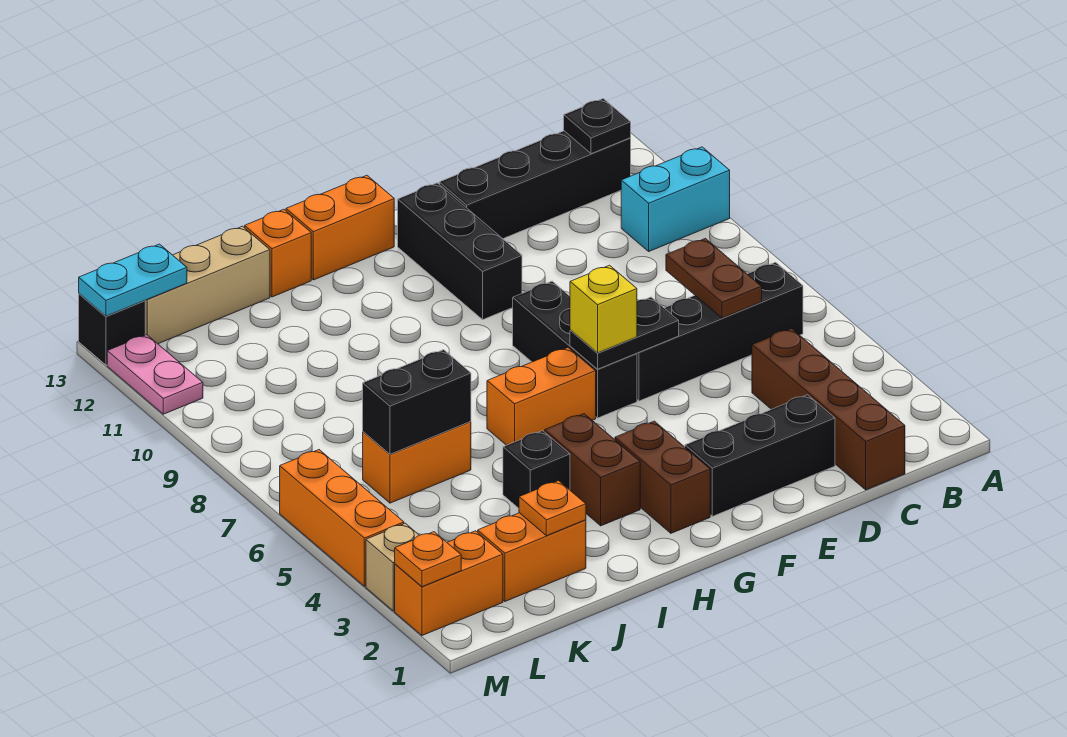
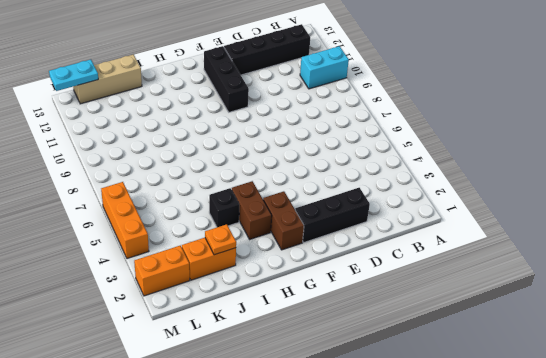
none -> black brick B6:E6 level 1
none -> brown brick C1:C4 level 1
none -> black brick F6:F8 level 1

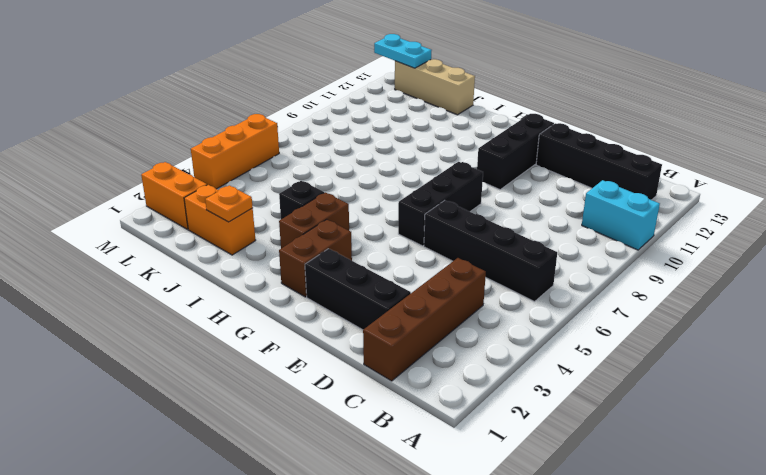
none -> orange brick G6:H6 level 1
none -> orange brick G13:H13 level 1
none -> orange brick I13 level 1

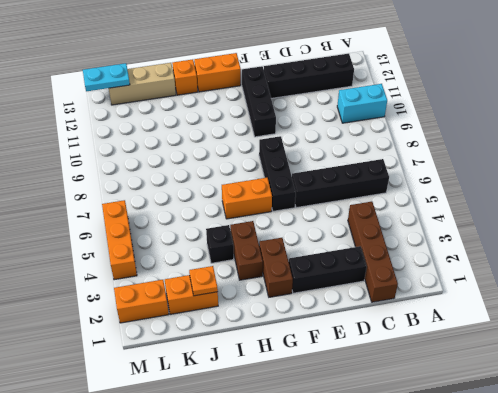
none -> orange brick J6:K6 level 1
none -> tan brick M3 level 1
none -> pink plate M11:M12 level 1

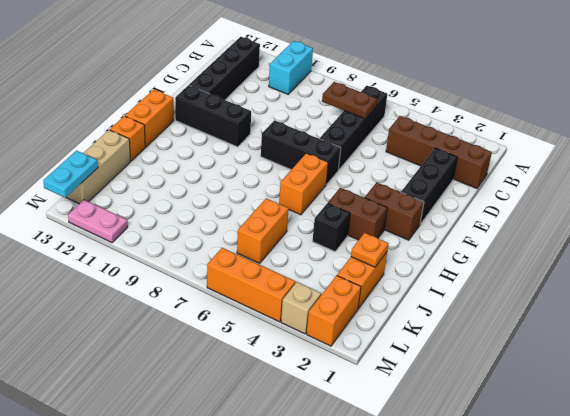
none -> black brick M13 level 1
none -> black plate B12 level 2
none -> black plate E6:F6 level 2

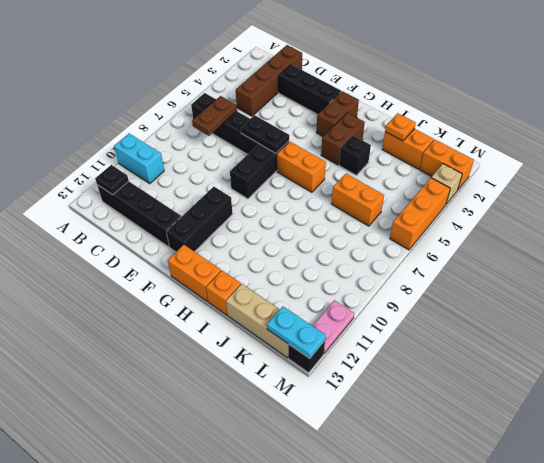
none -> black brick J6:K6 level 2
none -> orange plate M2 level 2
none -> yellow brick F6 level 3

